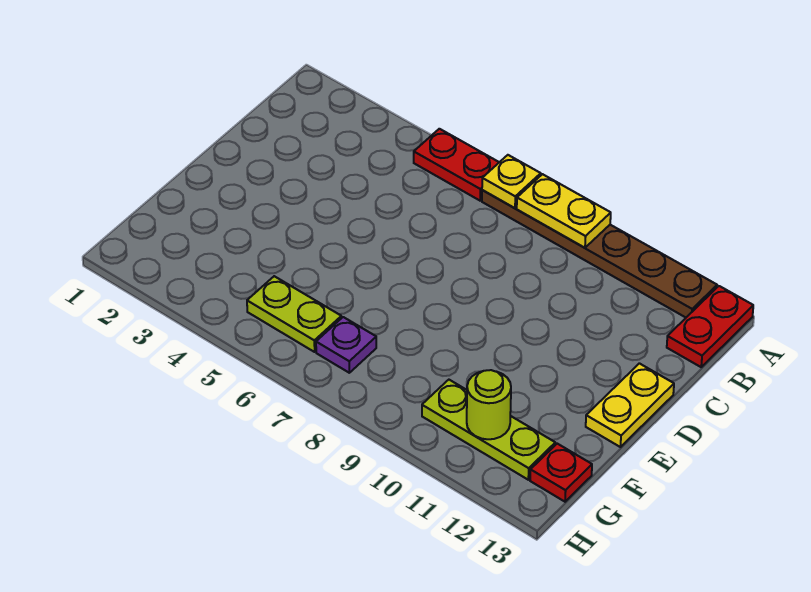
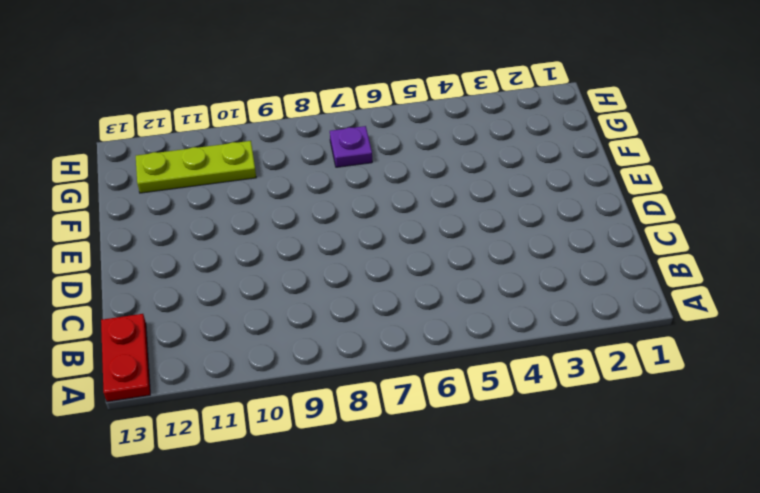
none -> red plate A5:A6 level 1
none -> brown plate A7:A12 level 1

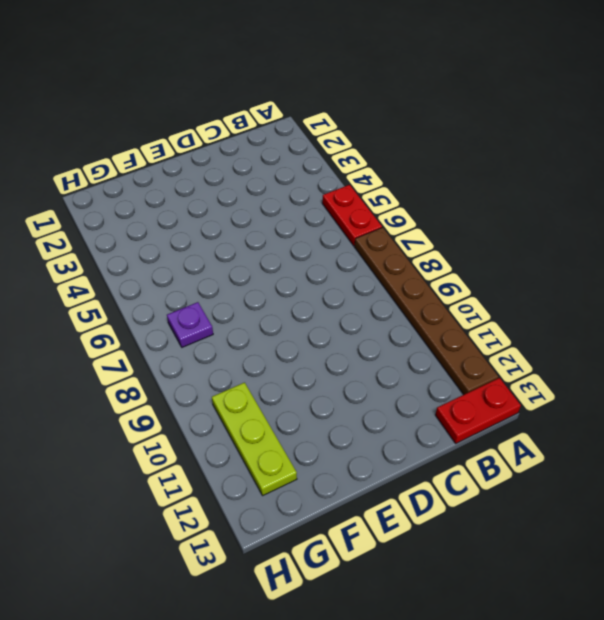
none -> yellow plate D13:E13 level 1
none -> lime plate G5:G6 level 1

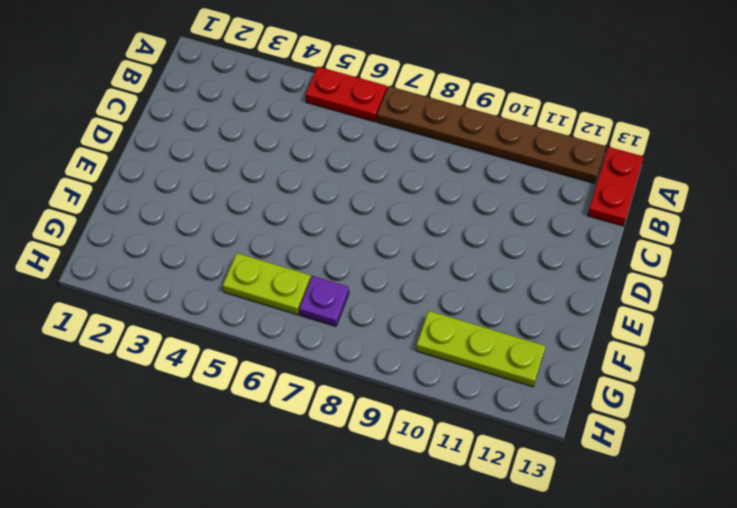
none -> yellow plate D13:E13 level 1
none -> red plate G13 level 1

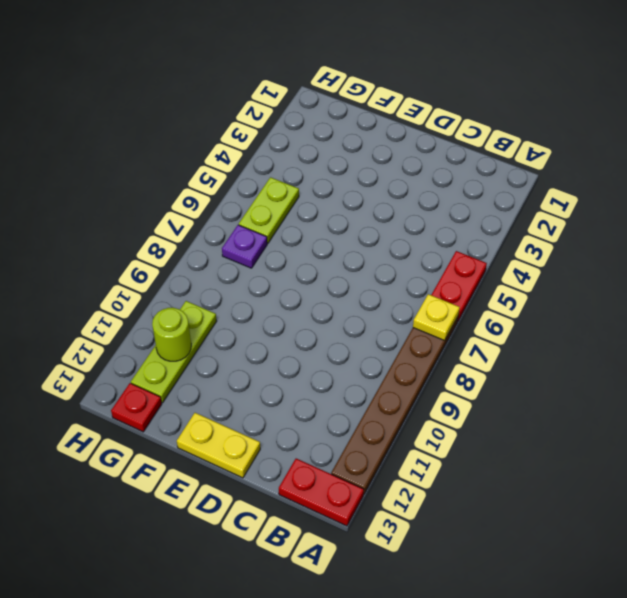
none -> yellow plate A8:A9 level 2

